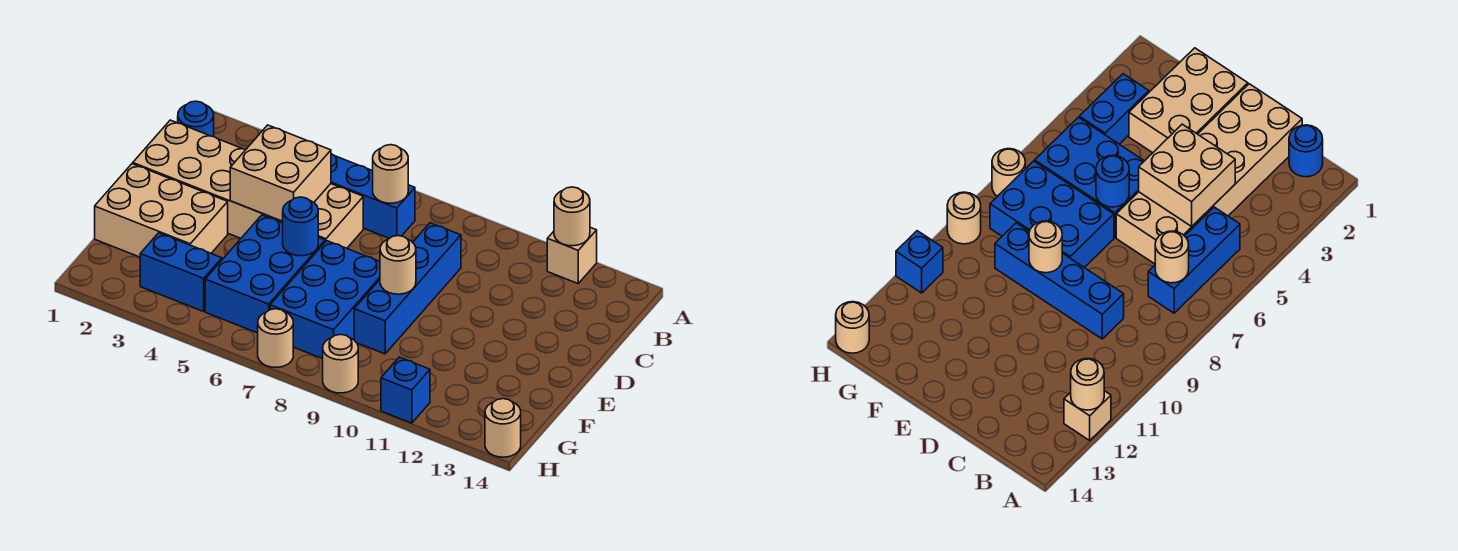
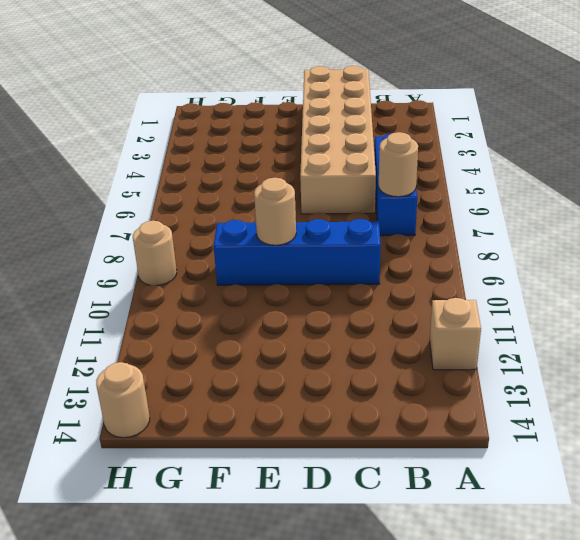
none -> blue round brick B1 level 1
none -> tan brick E1:F3 level 1
none -> blue brick E5:G6 level 1

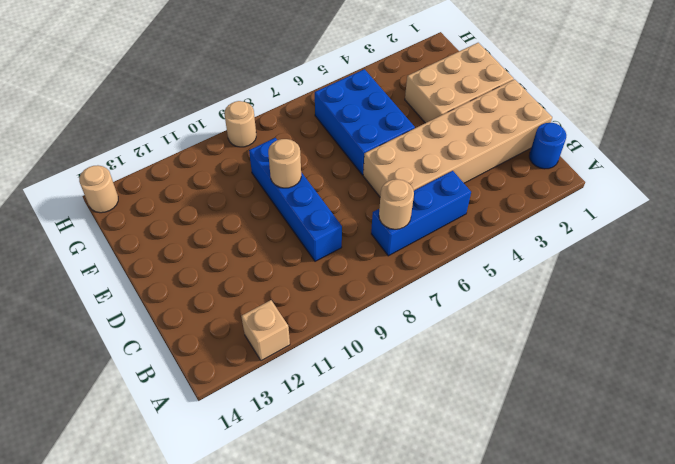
none -> blue brick E7:G8 level 1
none -> blue brick G3:G4 level 1
none -> tan round brick H7 level 1

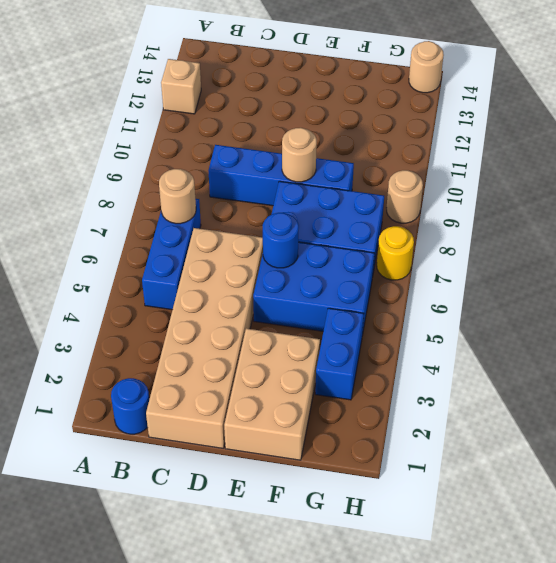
yellow round brick H7 level 1 -> tan round brick H7 level 1
none -> blue brick H11 level 1
none -> tan round brick A12 level 2
none -> tan brick C4:D5 level 2

